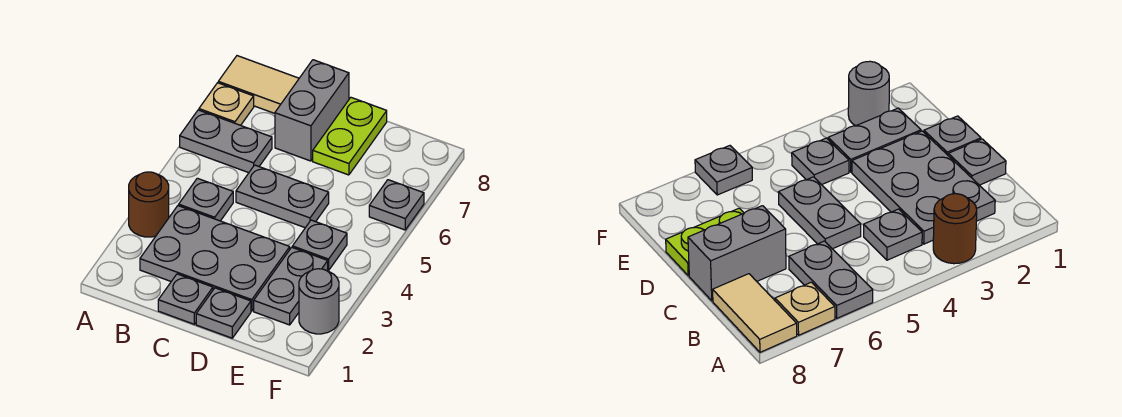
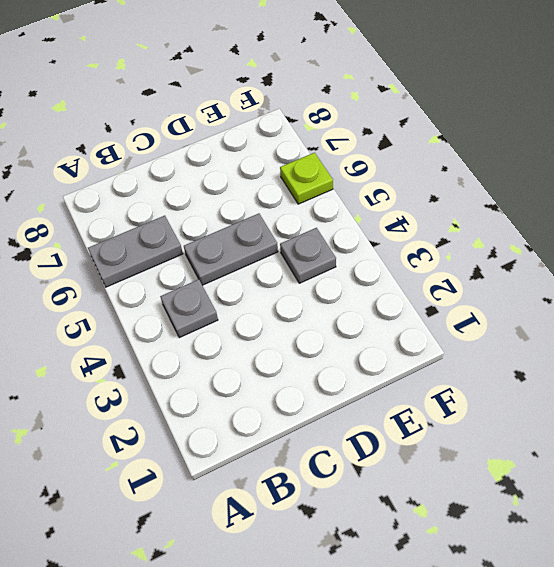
lime plate F6 level 1 -> grey plate F6 level 1
none -> brown round brick A3 level 1
none -> tan plate A7 level 1
none -> tan tile A8:B8 level 1

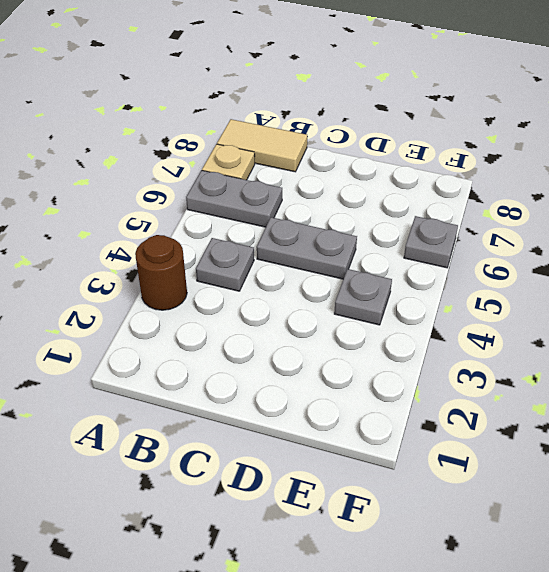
none -> grey plate B2:D3 level 1
none -> grey plate C1 level 1
none -> grey brick C7:C8 level 1

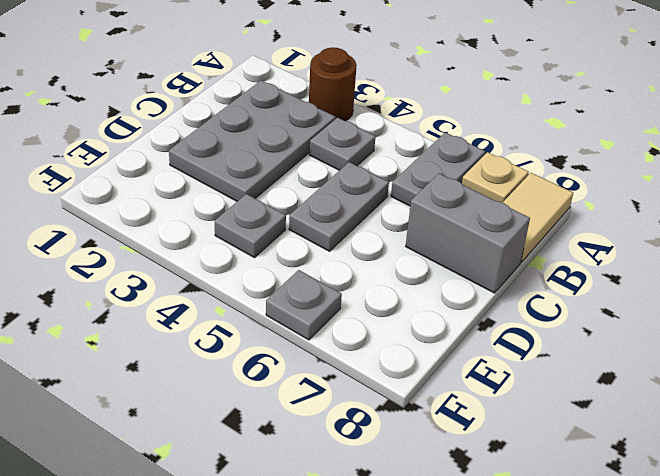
none -> grey plate C1 level 1
none -> grey plate D1 level 1
none -> lime plate D7:D8 level 1

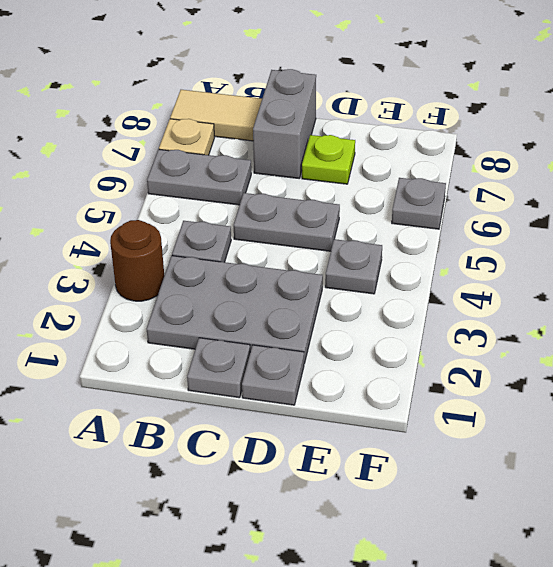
lime plate D7 level 1 -> lime plate D7:D8 level 1
none -> grey plate E2:E3 level 1
none -> grey round brick F2 level 1

